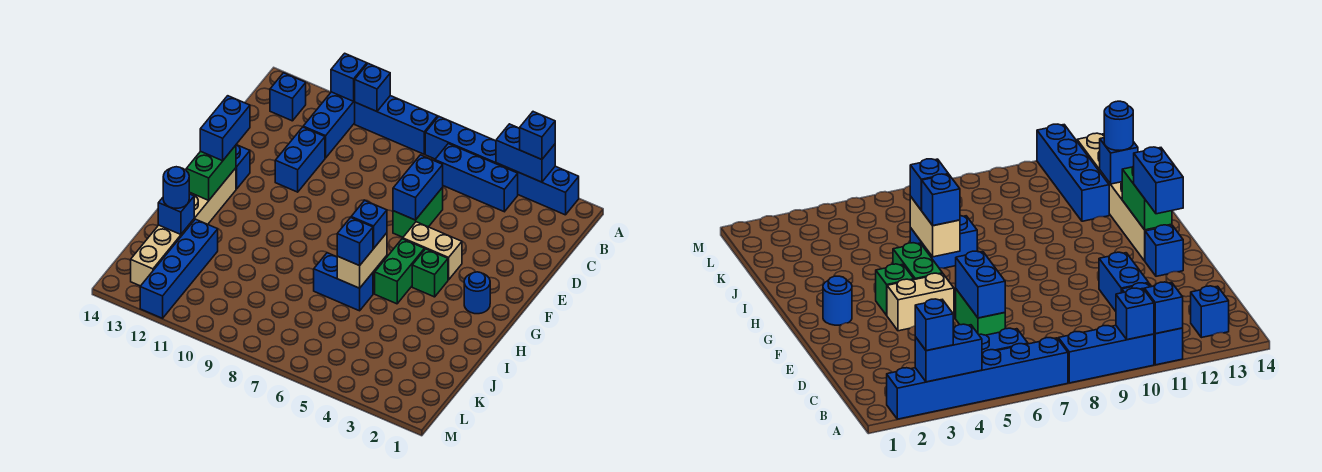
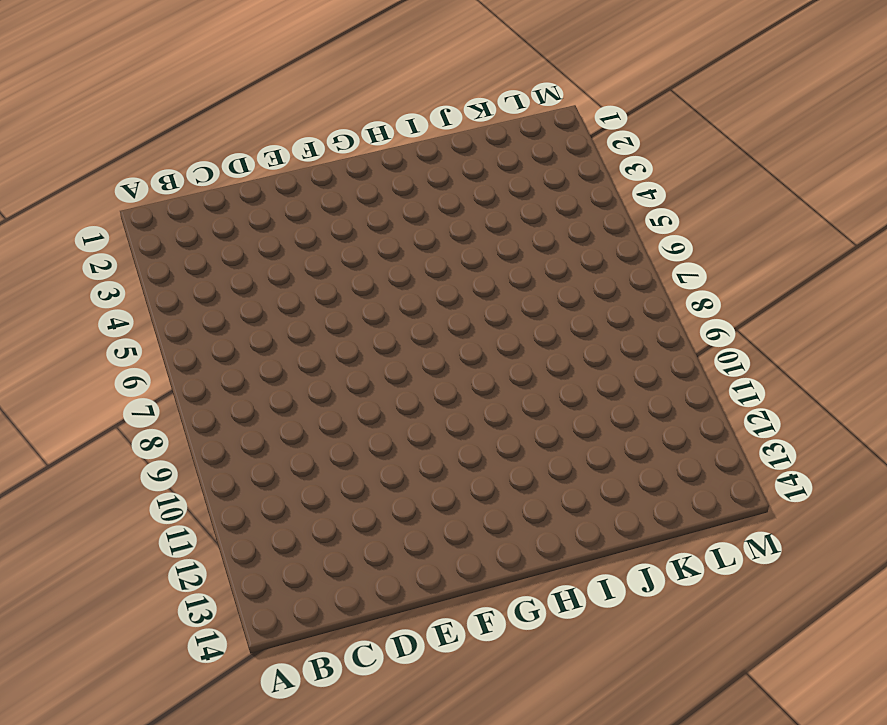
none -> blue brick A2:A7 level 1
none -> blue brick A8:A10 level 1
none -> blue brick A11:C11 level 1

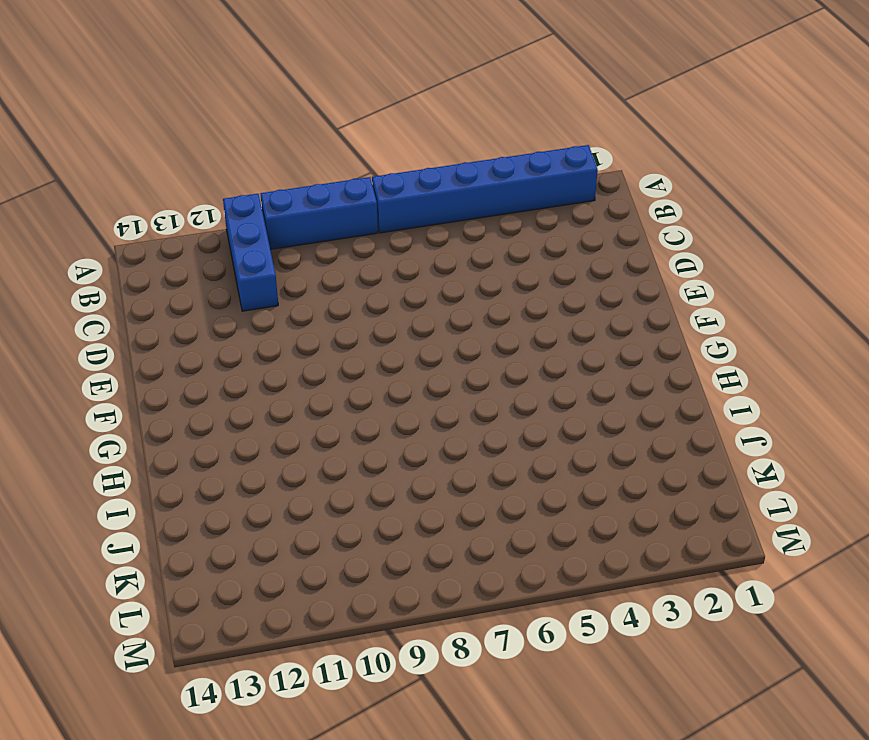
none -> blue brick B4:B6 level 1
none -> blue brick B13 level 1
none -> green brick D6:E6 level 1

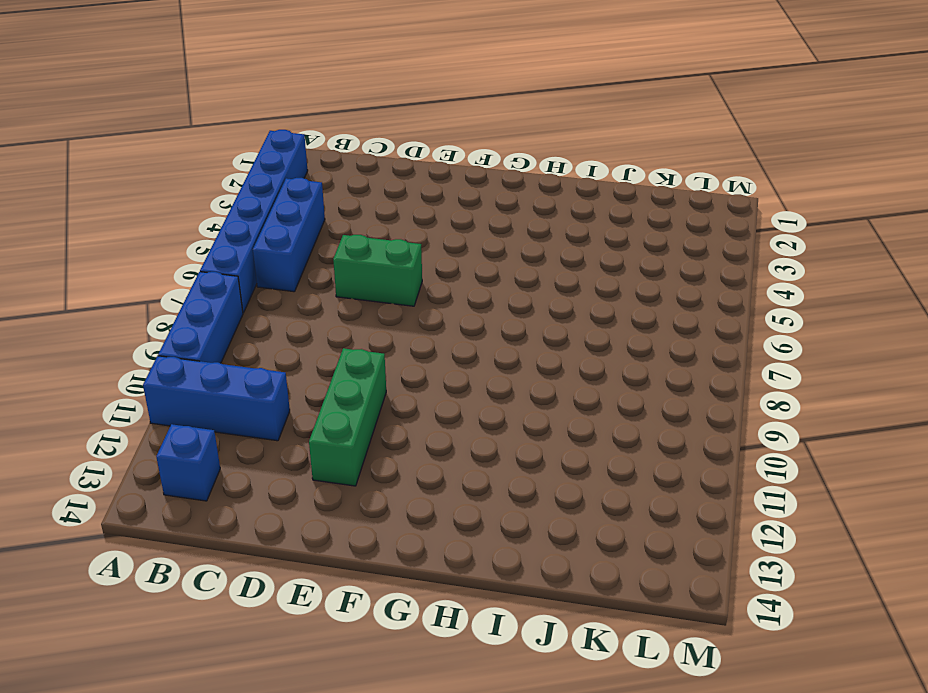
green brick E10:E12 level 1 -> blue brick D11:E11 level 1
none -> tan brick F4:F5 level 1
none -> blue brick F13 level 1
none -> blue round brick G2 level 1

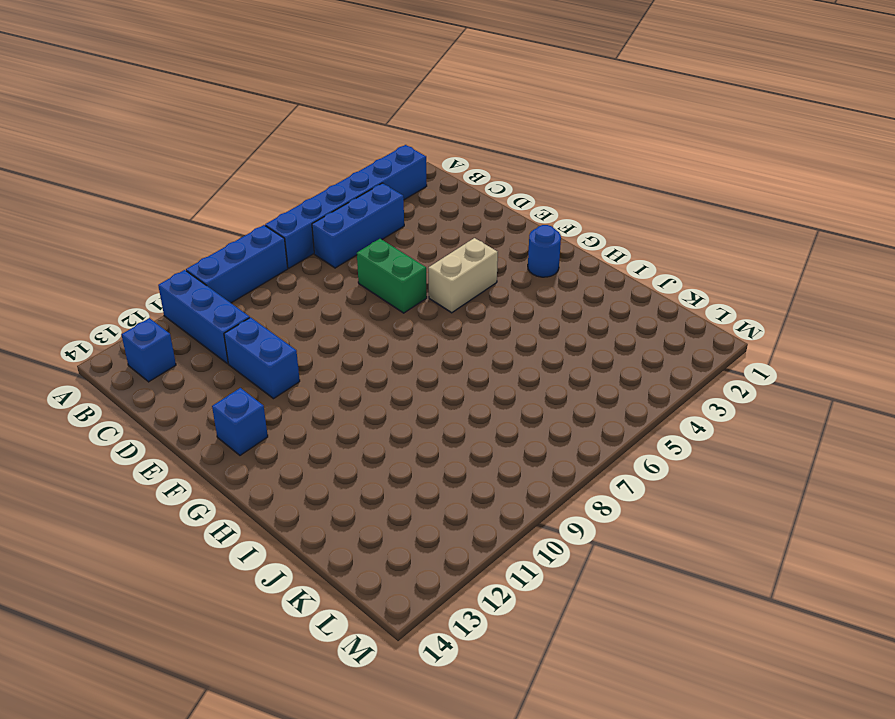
none -> green brick G4 level 1
none -> green brick G5:H5 level 1
none -> tan brick G13:L13 level 1

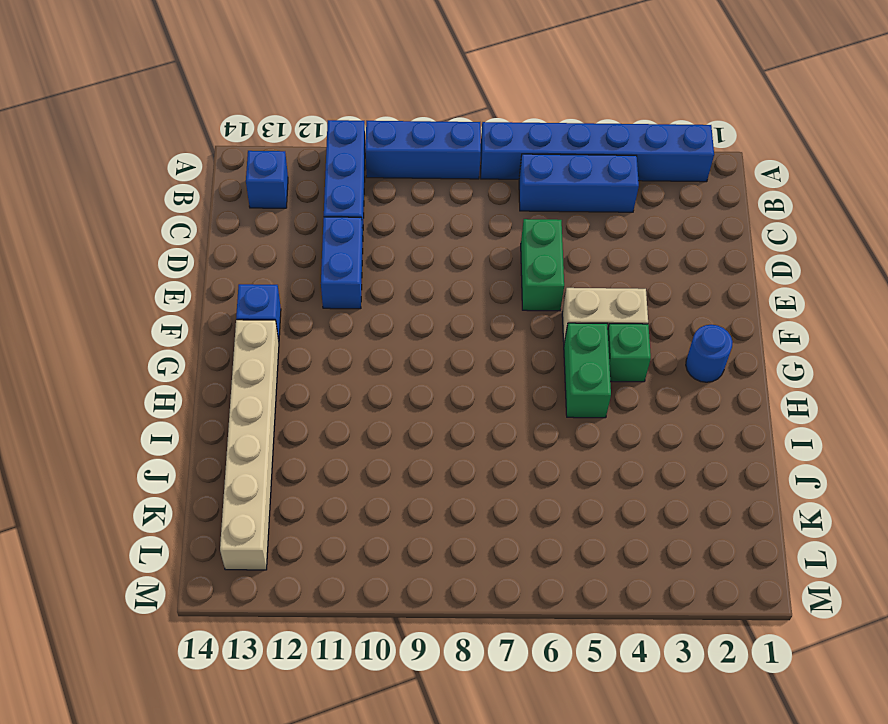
none -> blue brick I6:I7 level 1
none -> blue brick J12:M12 level 1
none -> blue brick A3:A4 level 2

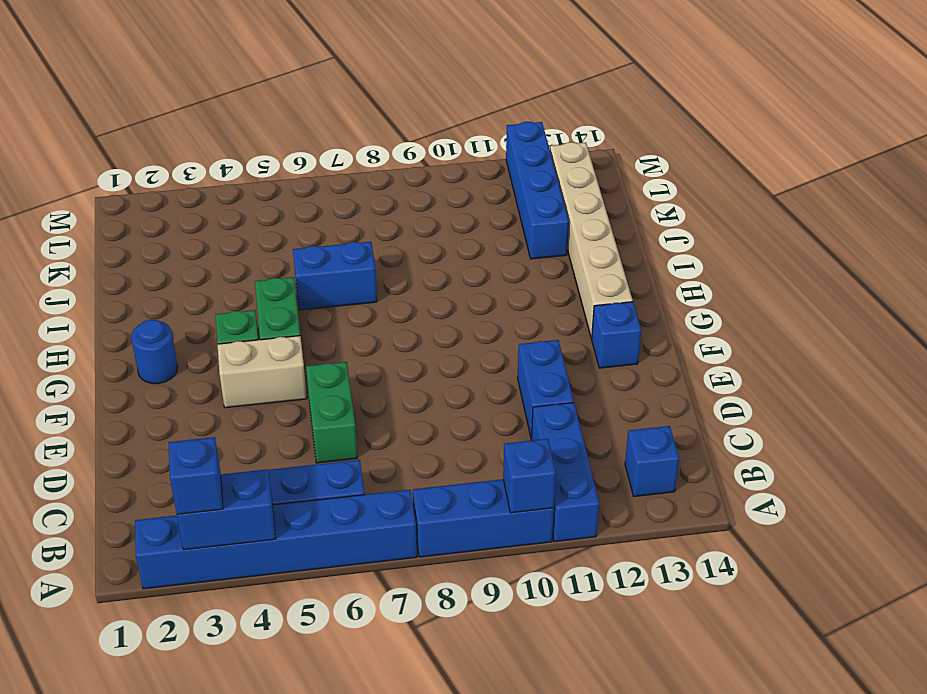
none -> blue brick A11 level 2
none -> blue brick D6:E6 level 2
none -> green brick G13:H13 level 2

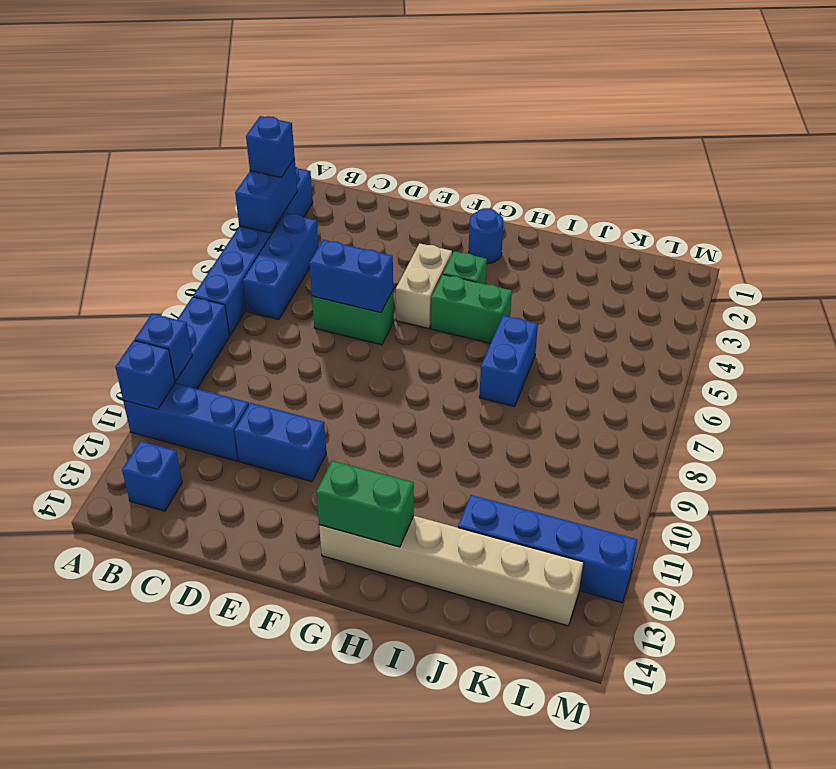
none -> blue brick F13 level 1
none -> tan brick H6:I6 level 2
none -> blue brick J13 level 2

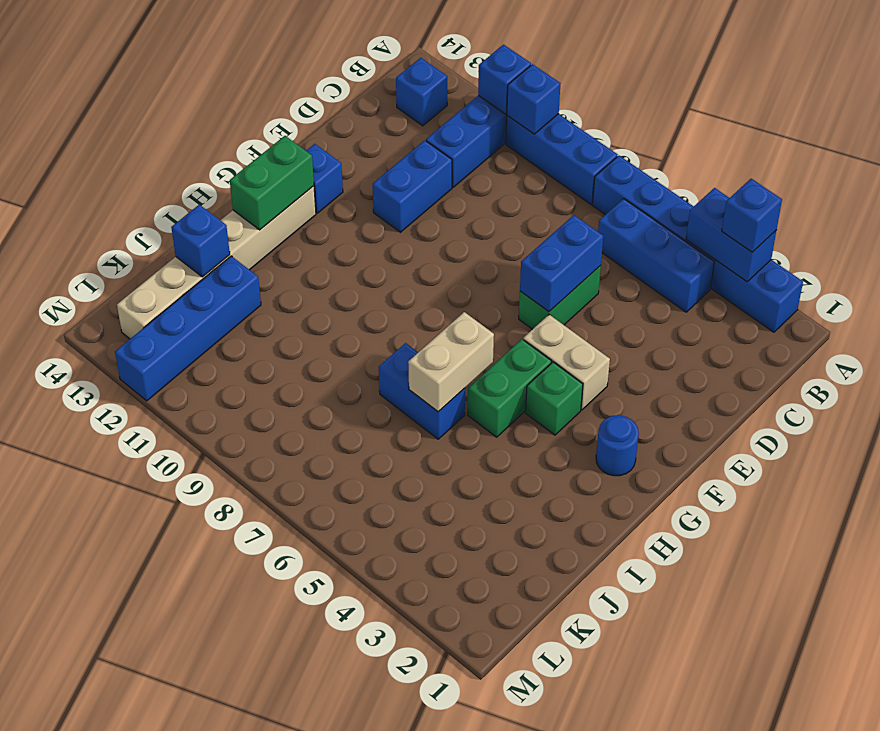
none -> blue brick F13:G13 level 3
none -> blue brick H6 level 3
none -> blue brick I6 level 3

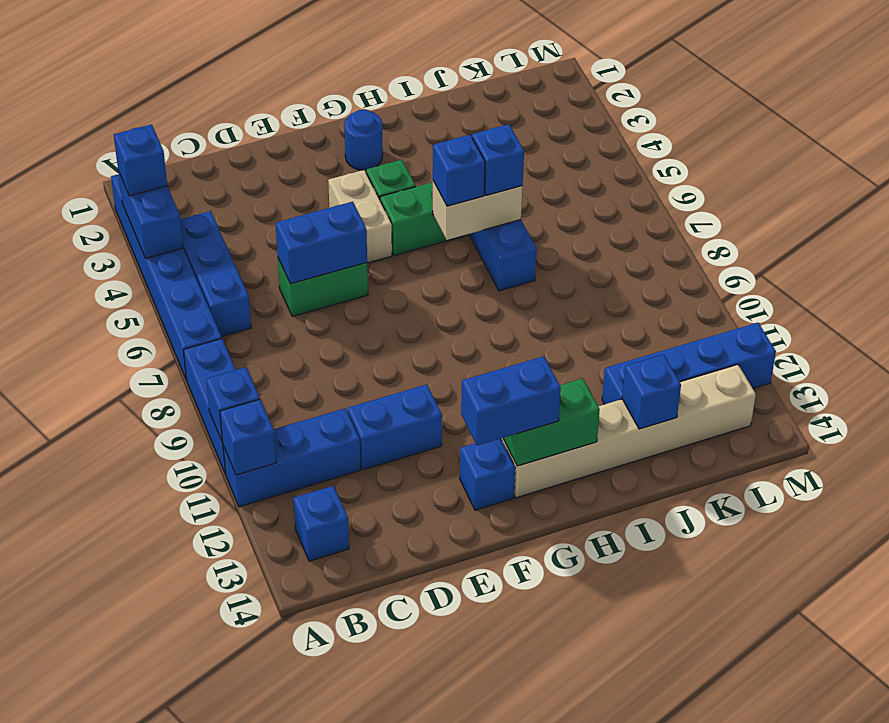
none -> blue round brick J13 level 3

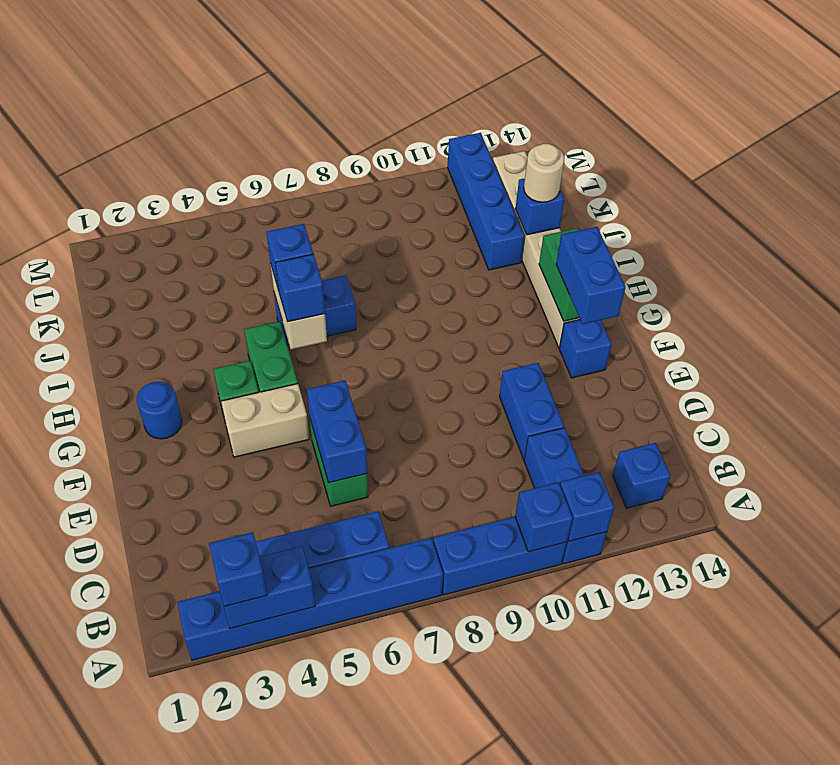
tan round brick J13 level 3 -> blue round brick J13 level 3

